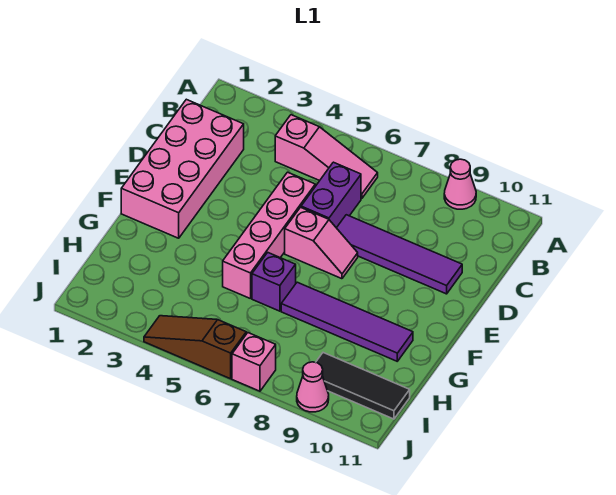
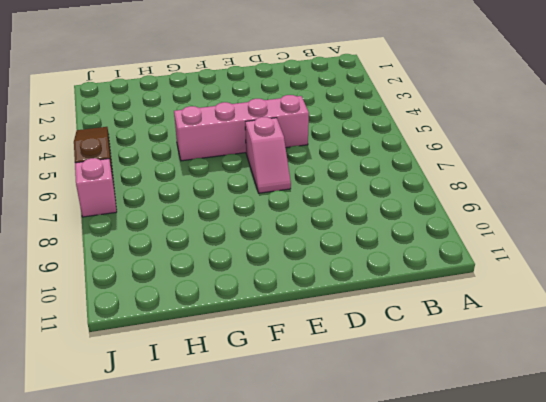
none -> pink cone A9 level 1
none -> pink slope B4:B6 level 1 top 4
none -> pink brick C1:F2 level 1

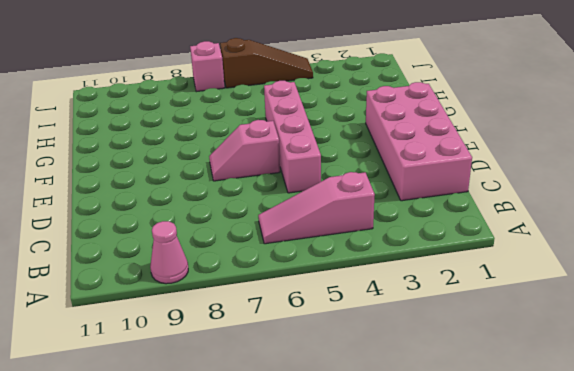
none -> purple brick C6:D6 level 1
none -> purple tile D7:D10 level 1
none -> purple brick G6 level 1

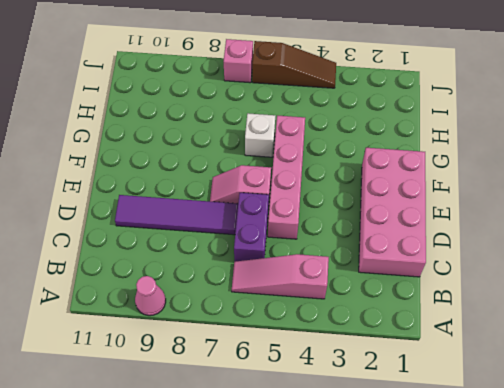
white brick G6 level 1 -> purple brick G6 level 1
none -> purple tile G7:G10 level 1
none -> black tile I9:I11 level 1
none -> pink cone J9 level 1

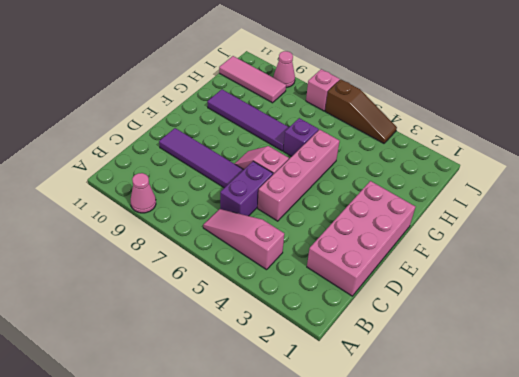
pink tile I9:I11 level 1 -> black tile I9:I11 level 1

